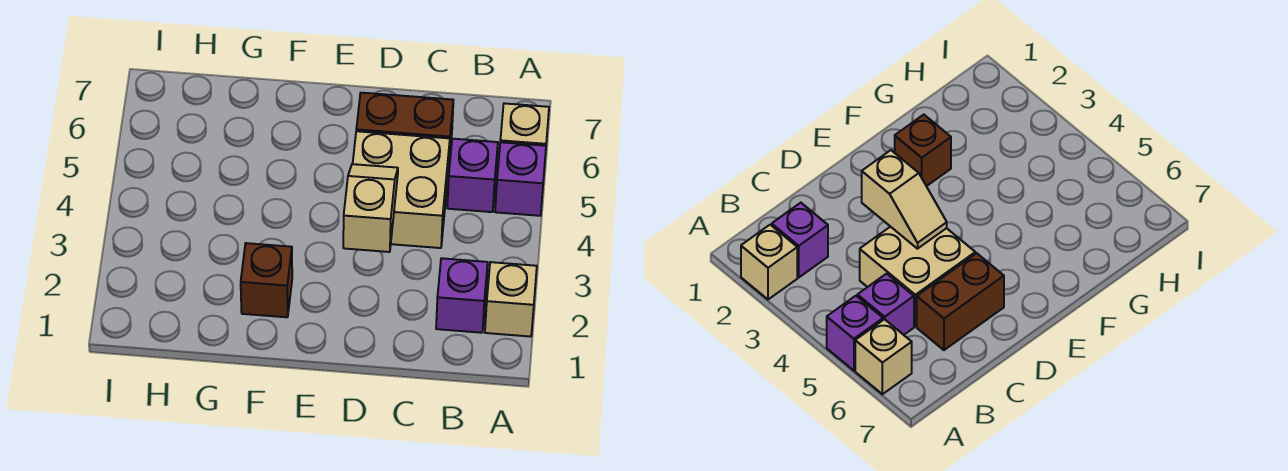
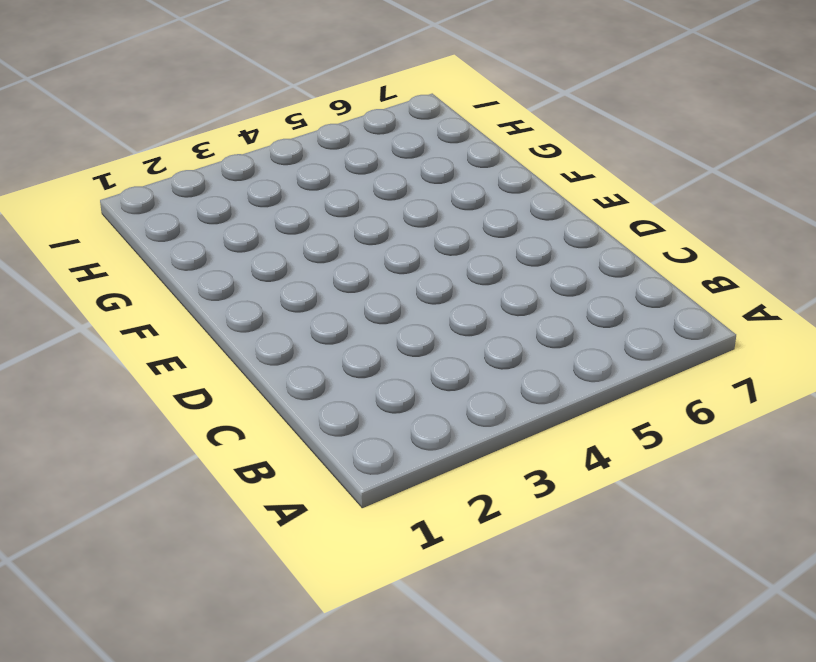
none -> tan brick A2 level 1
none -> purple brick A5 level 1

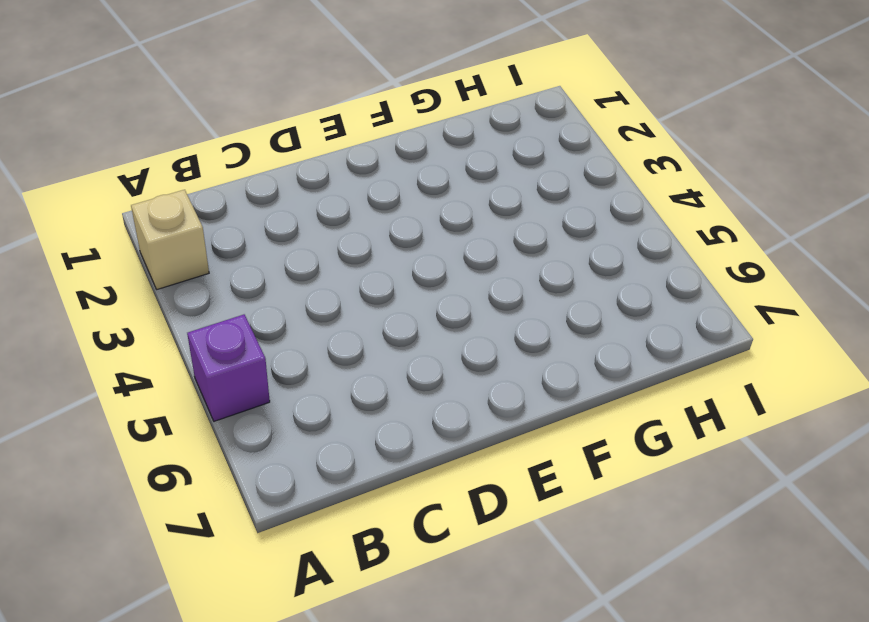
none -> tan brick A6 level 1
none -> purple brick B2 level 1

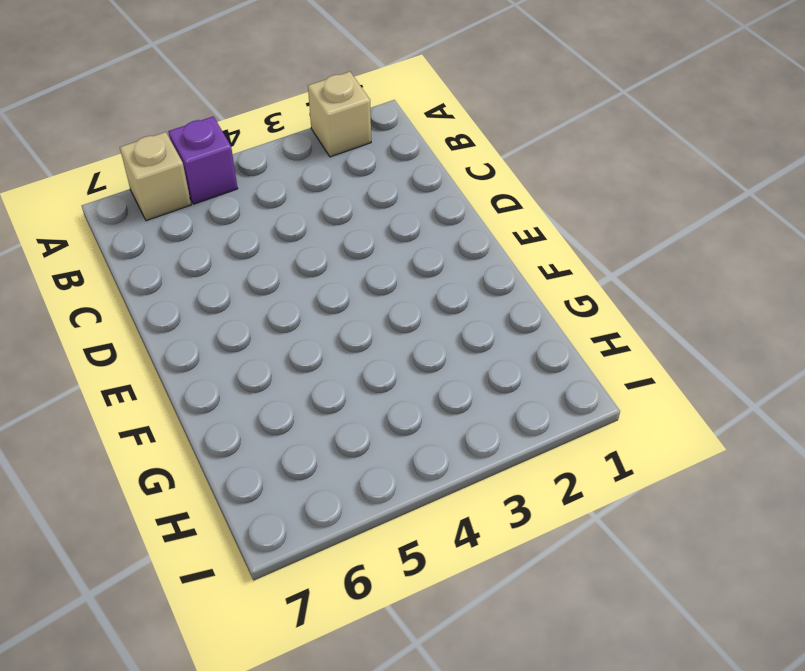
none -> purple brick B2 level 1
none -> purple brick B5 level 1

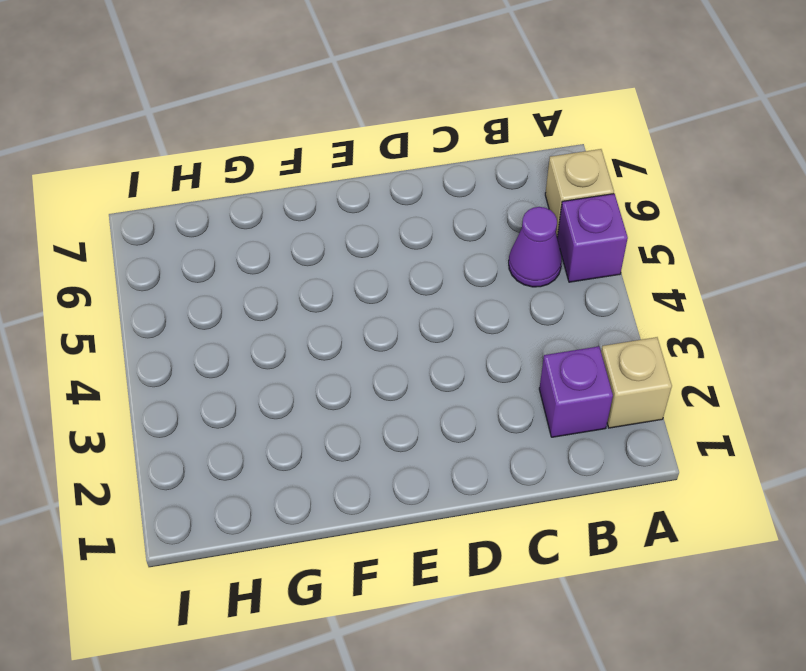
purple cone B5 level 1 -> purple brick B5 level 1
none -> tan brick C4:D5 level 1
none -> brown brick C6:D6 level 1

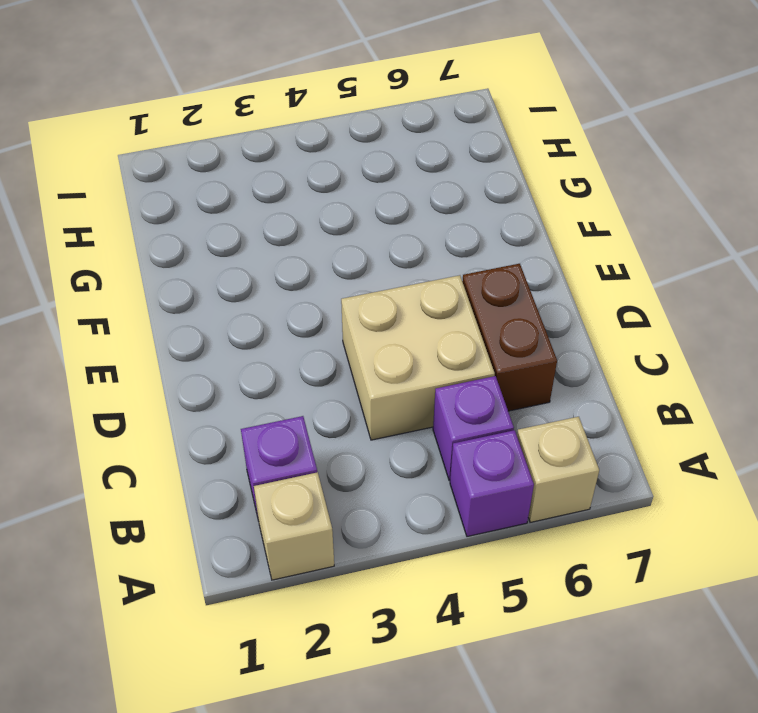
none -> brown brick F2 level 1
none -> tan slope D3:D4 level 2 top 3

